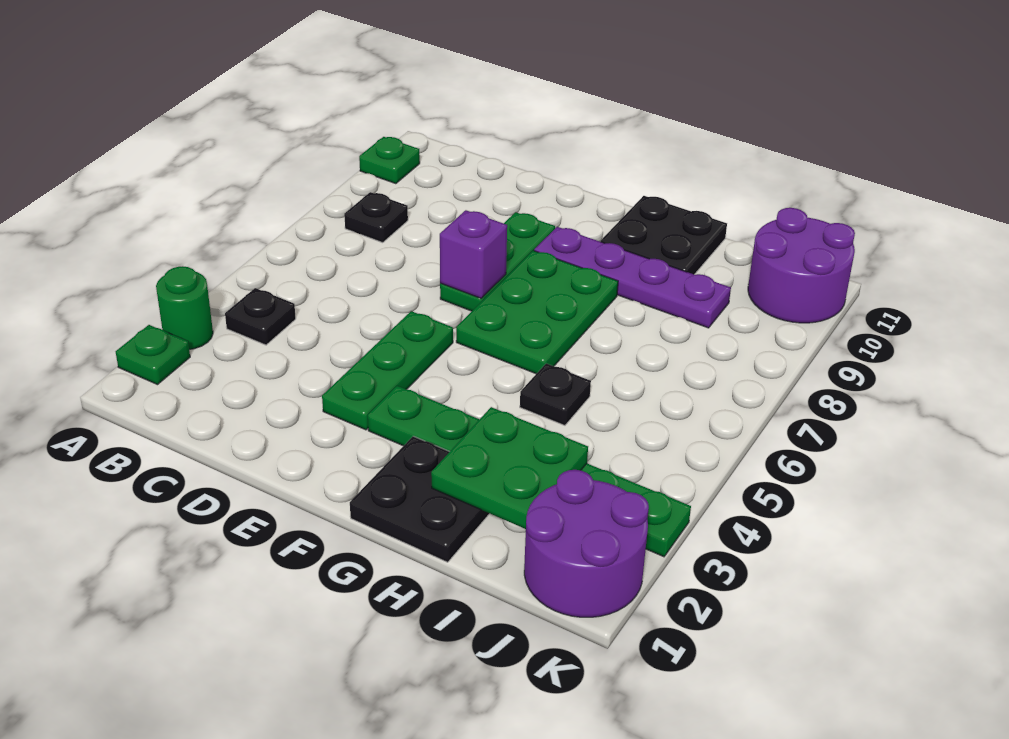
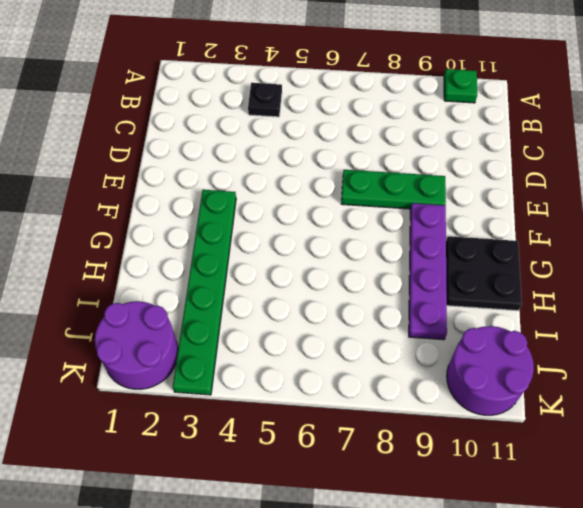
none -> green plate A2 level 1
none -> green round brick A3 level 1
none -> black plate B8 level 1

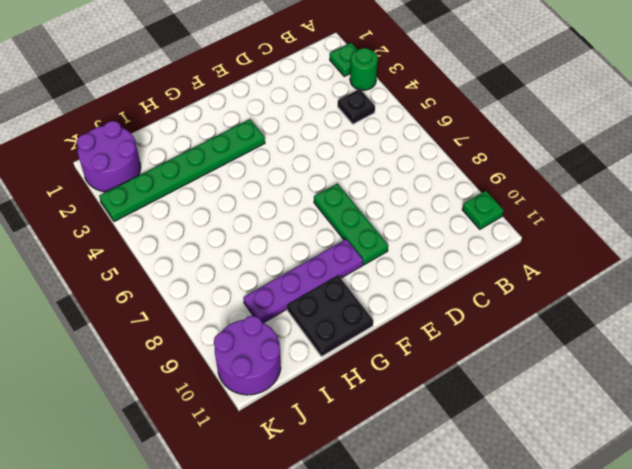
none -> black plate B8 level 1
none -> green plate E3:E5 level 1
none -> green plate F6:G8 level 1

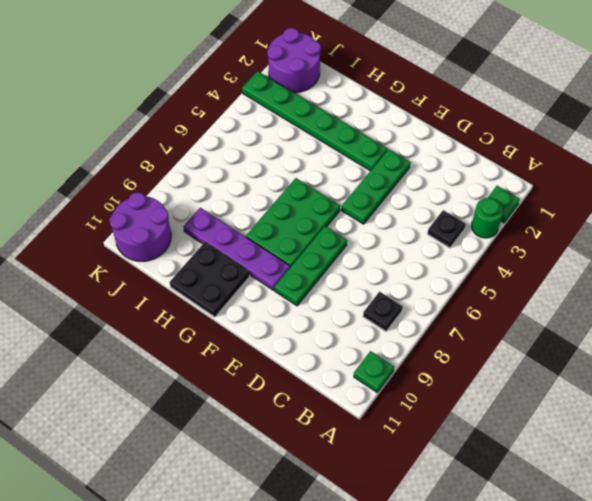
none -> black plate G1:H2 level 1
none -> black plate H5 level 1
none -> purple brick E7 level 2

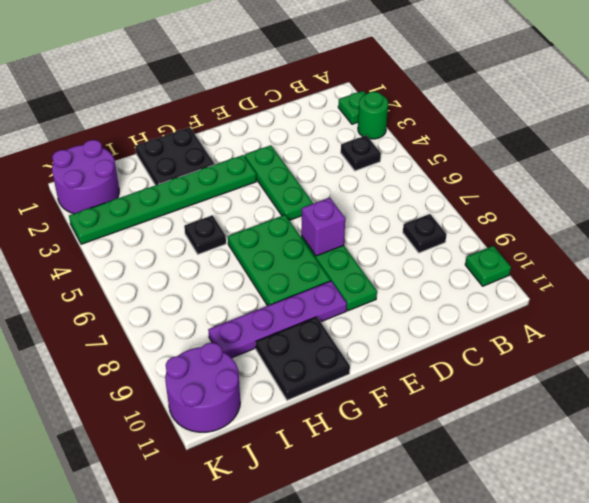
none -> green plate H2:I3 level 2

